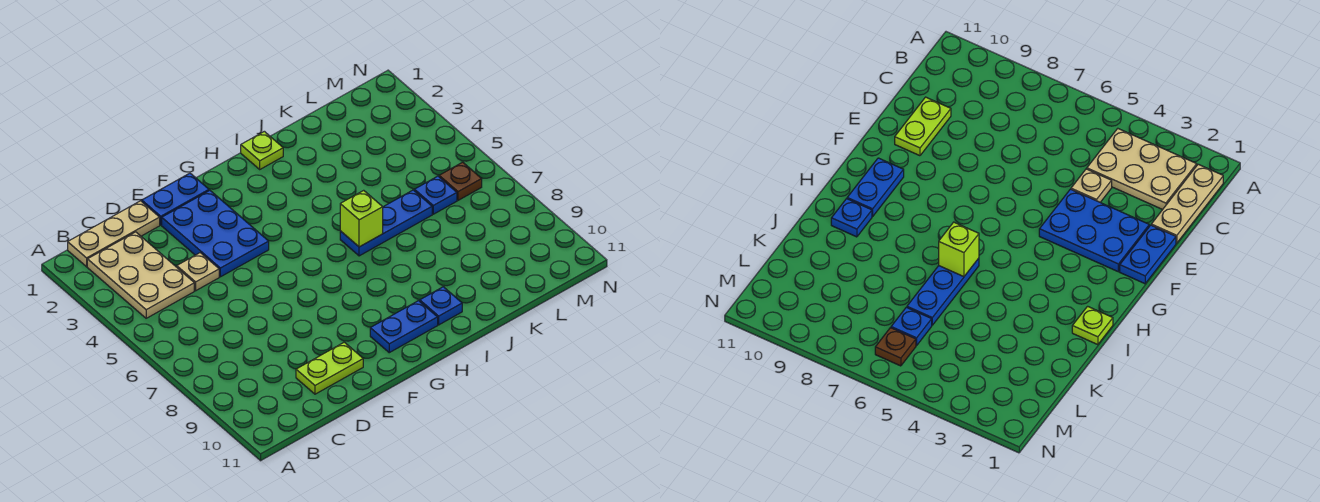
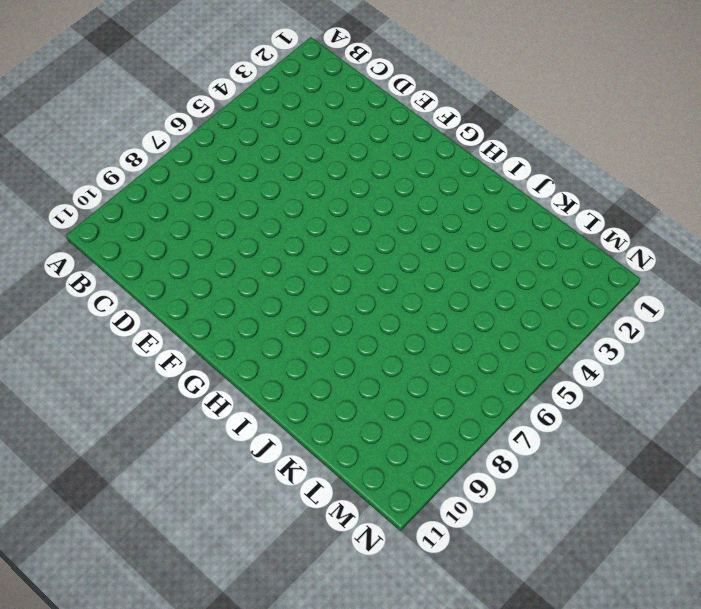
none -> tan plate B1:D1 level 1
none -> tan plate B2:C4 level 1
none -> tan plate D4 level 1

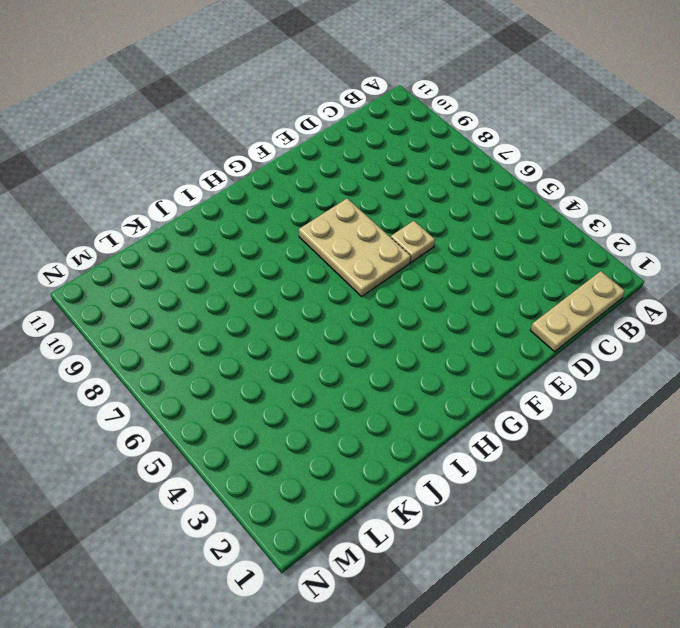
tan plate E6 level 1 -> tan plate D4 level 1
tan plate F6:G8 level 1 -> tan plate B2:C4 level 1
none -> lime plate D10:E10 level 1
none -> blue plate E1:F1 level 1
none -> blue plate E2:F4 level 1

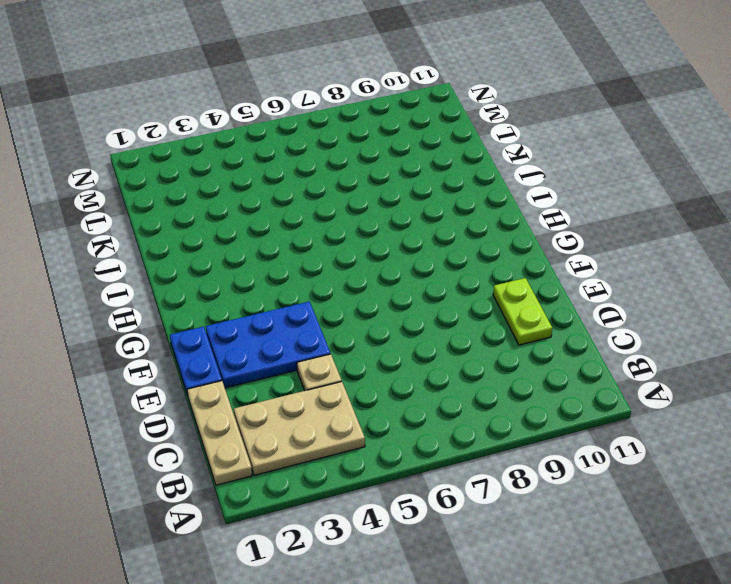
none -> blue plate G10:H10 level 1
none -> lime plate I1 level 1
none -> blue plate I6:K6 level 1

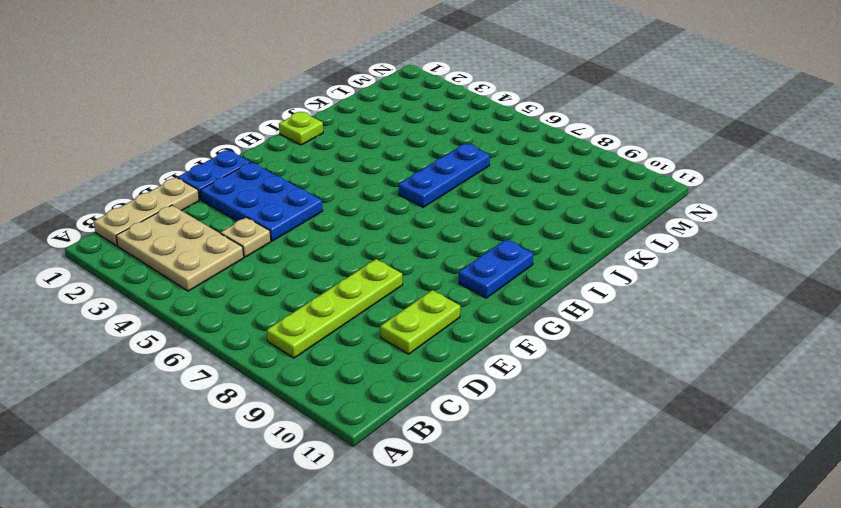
lime plate B8:E8 level 1 -> none
none -> blue plate I10 level 1
none -> blue plate L6 level 1
none -> brown plate M6 level 1

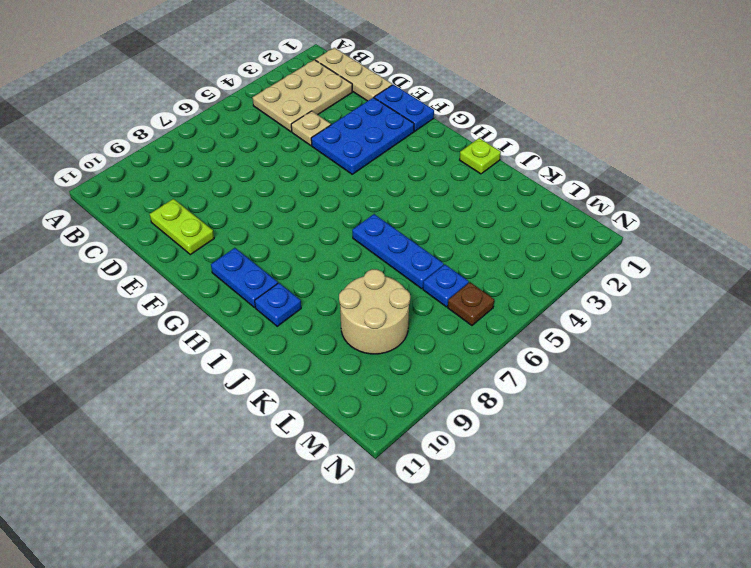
tan round brick K8:L9 level 1 -> none
none -> lime brick I6 level 2

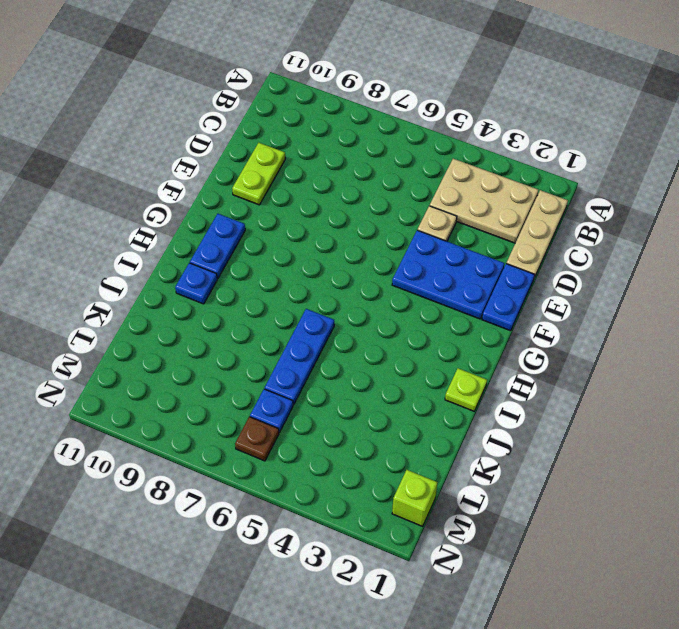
lime brick M1 level 1 -> lime brick I6 level 2

